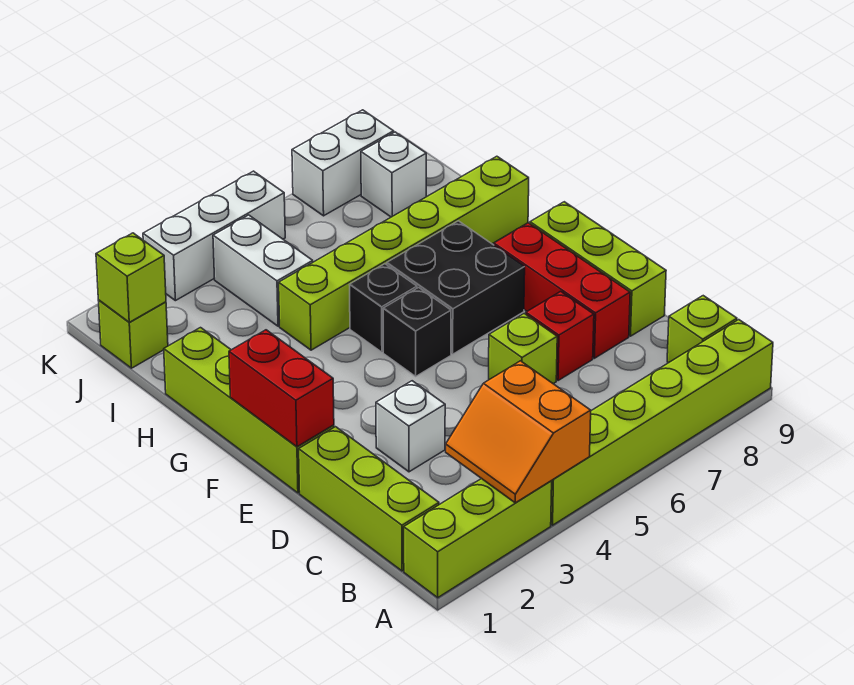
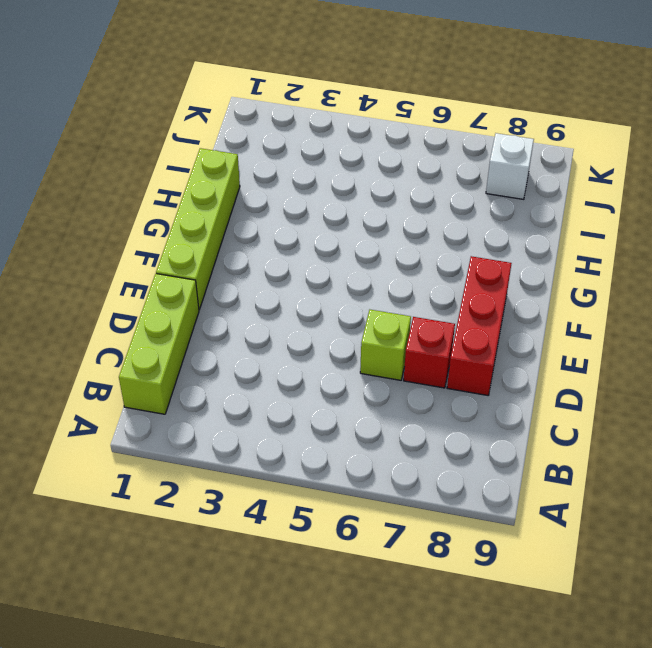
none -> lime brick A1:A3 level 1
none -> lime brick A4:A9 level 1
none -> lime brick B9 level 1

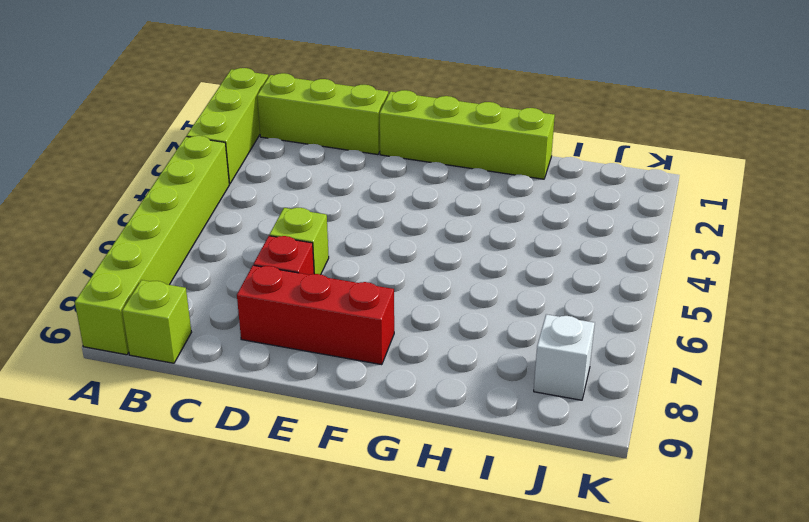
none -> white brick D3 level 1
none -> lime brick D9:F9 level 1
none -> black brick F5 level 1

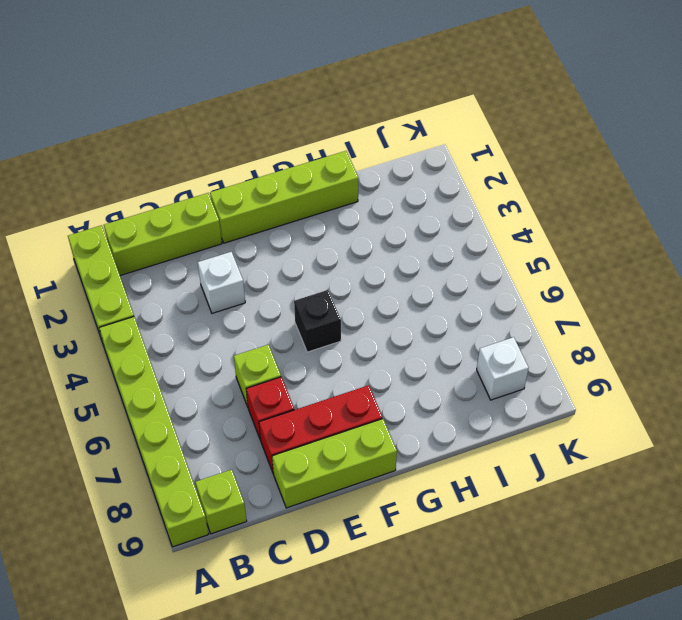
none -> black brick F6:G7 level 1
none -> black brick G5 level 1
none -> lime brick H4:H9 level 1

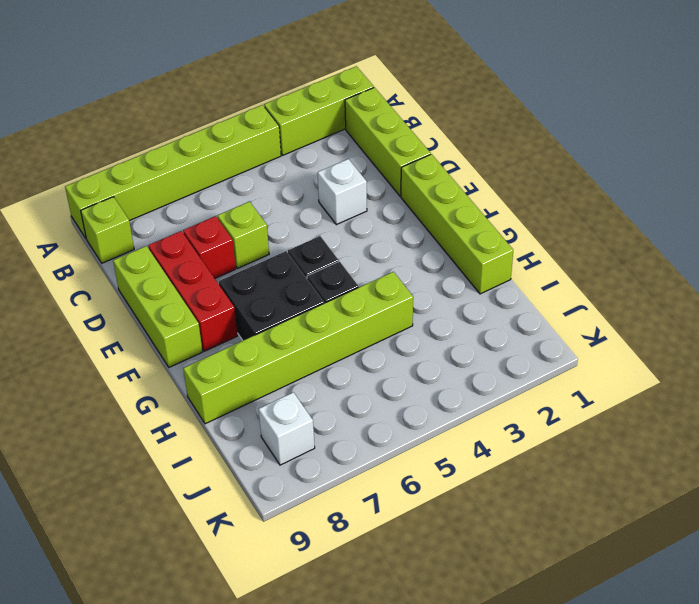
none -> white brick I4:J4 level 1
none -> lime brick J1 level 1
none -> white brick K3:K5 level 1

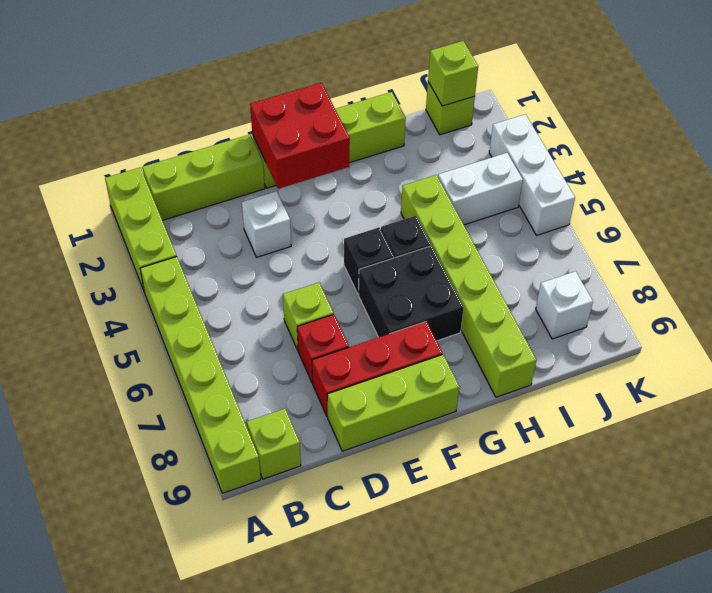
red brick E1:F2 level 2 -> red brick E1:F1 level 2
none -> white brick K7:K8 level 1
none -> orange slope A3:B4 level 2 top 4

